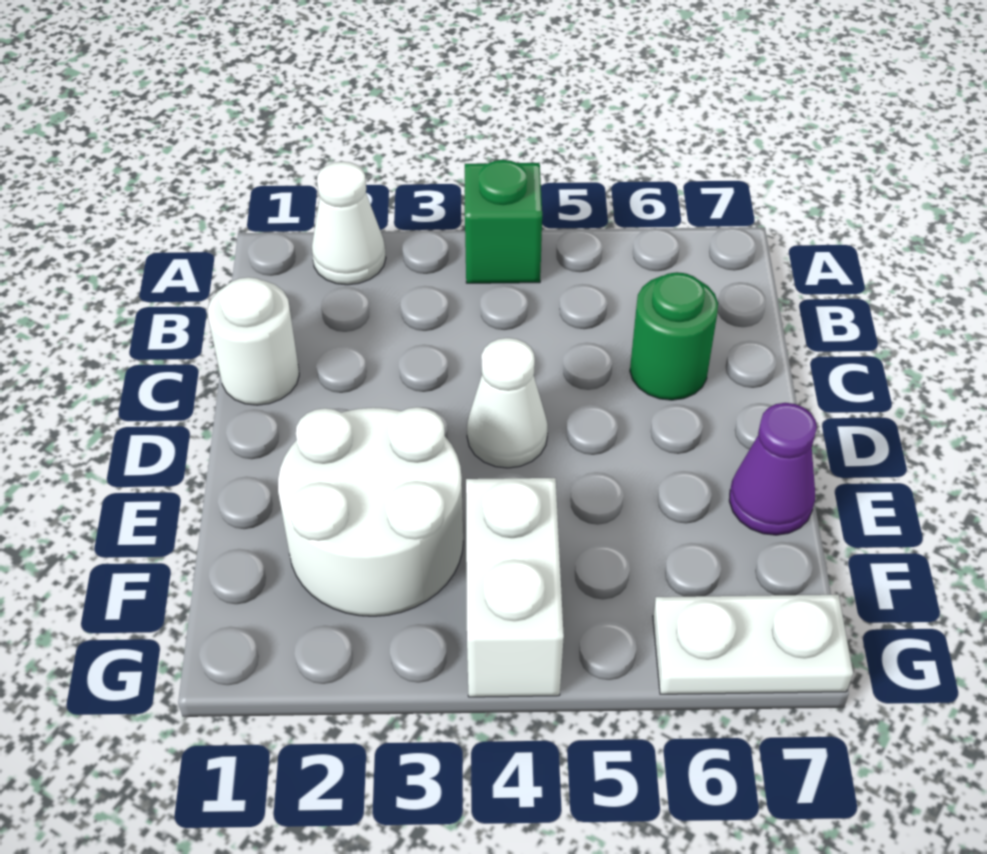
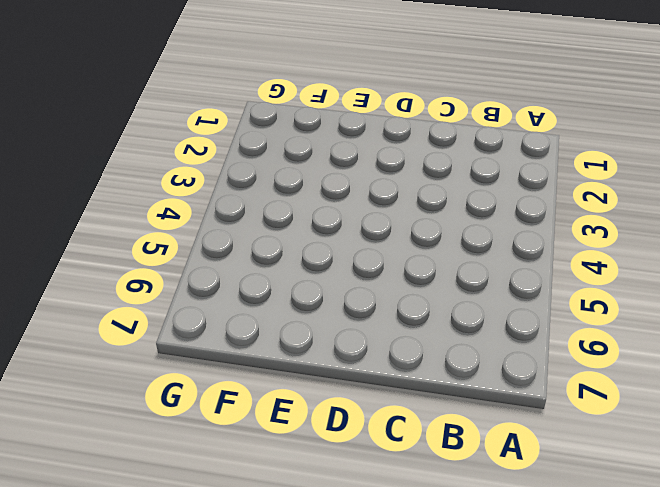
none -> white cone A2 level 1
none -> green brick A4 level 1

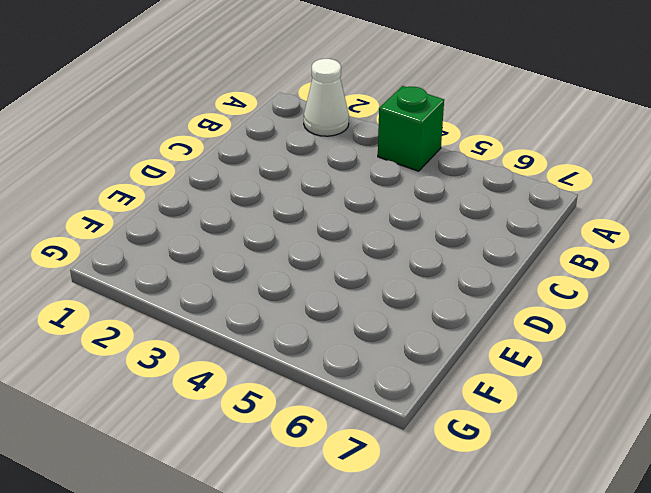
none -> white round brick C1 level 1
none -> green round brick C6 level 1

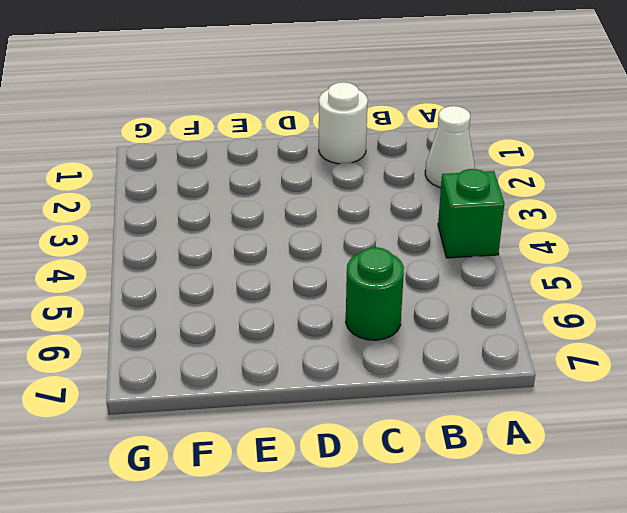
none -> white cone D4 level 1
none -> white round brick E2:F3 level 1

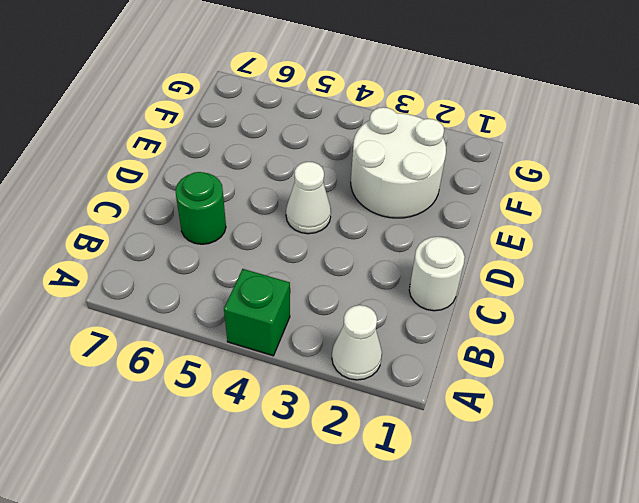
none -> purple cone E7 level 1
none -> white brick F4:G4 level 1

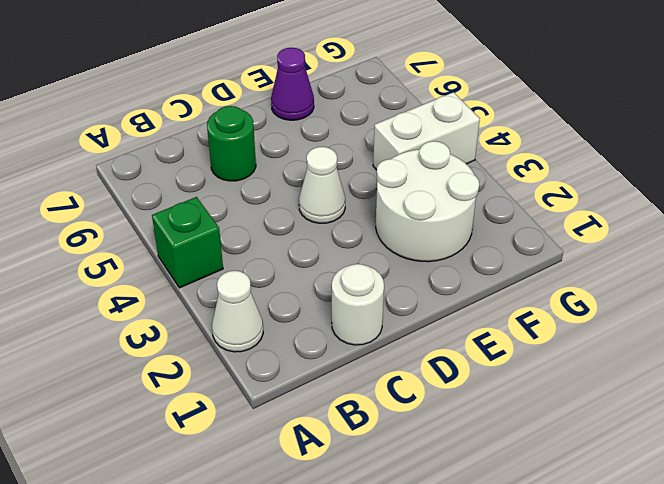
none -> white plate G6:G7 level 1

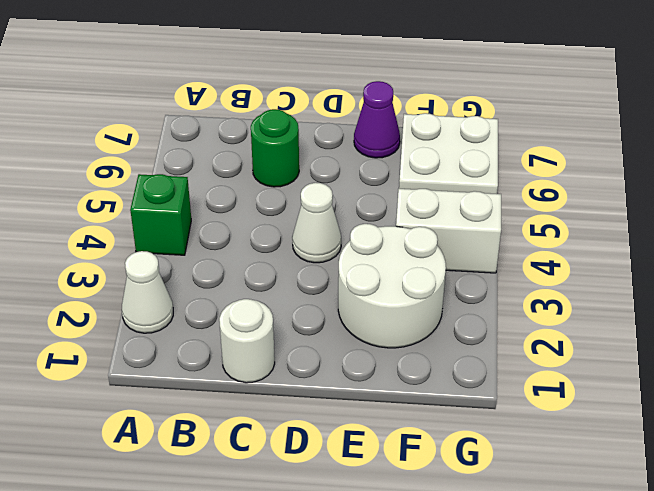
white plate F6:G7 level 1 -> white plate G6:G7 level 1

